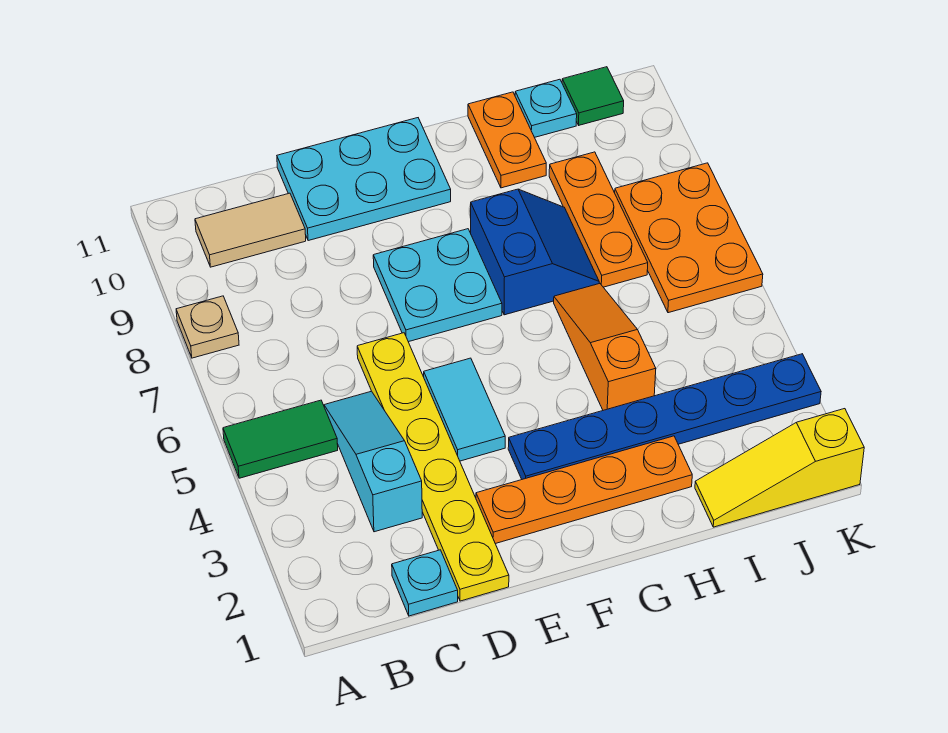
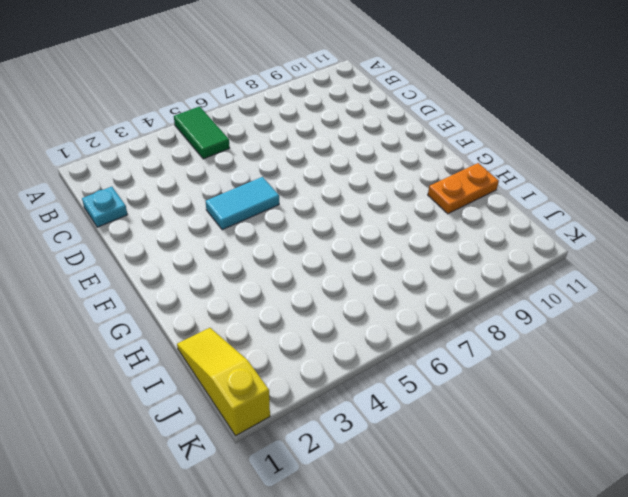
none -> tan plate A8 level 1
none -> tan tile B10:C10 level 1
none -> cyan slope C3:C5 level 1 top 3

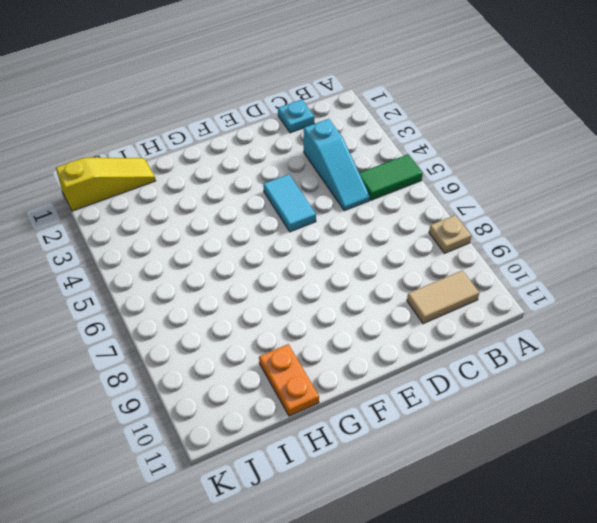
none -> yellow plate D1:D6 level 1
none -> cyan plate D10:F11 level 1
none -> orange plate E2:H2 level 1

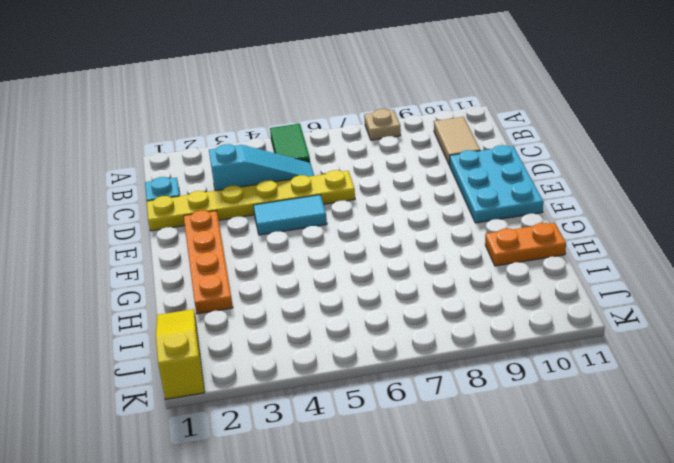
none -> cyan plate E7:F8 level 1
none -> blue plate F3:K3 level 1
none -> blue slope G7:H8 level 1 top G

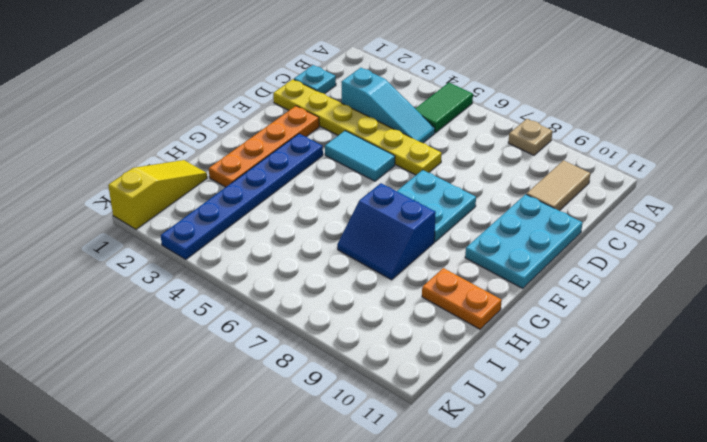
none -> orange slope H4:H6 level 1 top 4
none -> orange plate I7:I9 level 1
none -> cyan plate I11 level 1

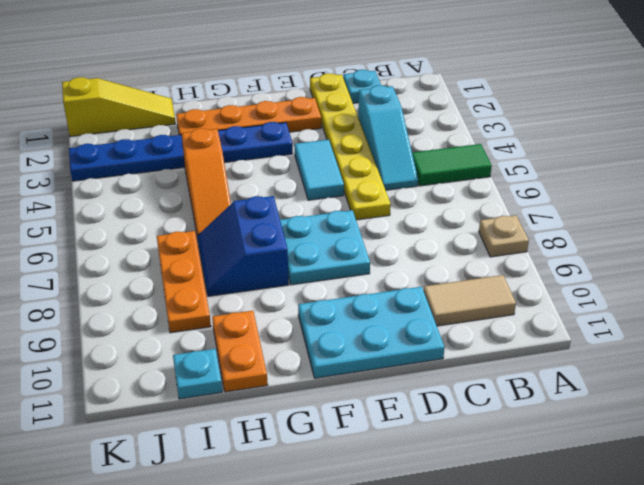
none -> orange plate J6:K8 level 1
none -> green tile J11 level 1

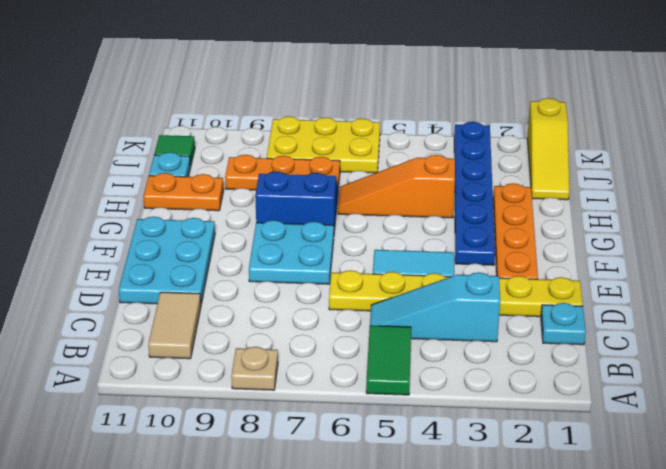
yellow plate J6:K8 level 1 -> orange plate J6:K8 level 1

